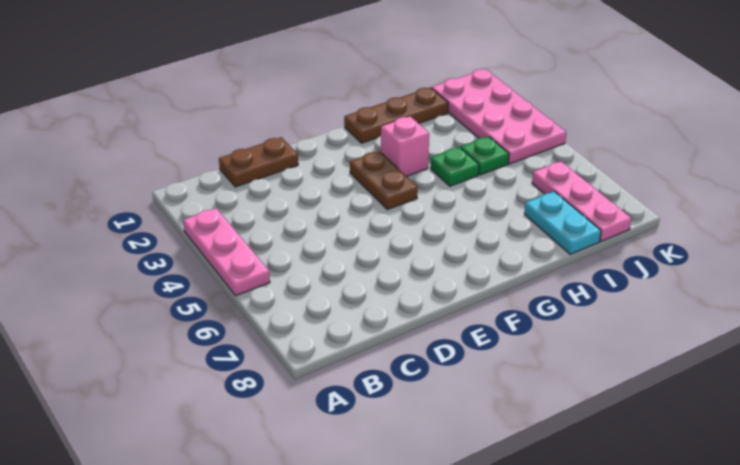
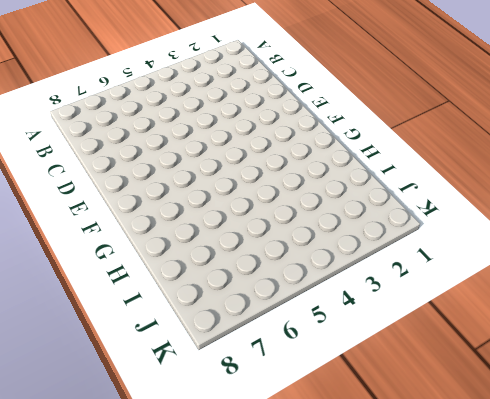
none -> pink plate A3:A5 level 1
none -> brown plate C1:D1 level 1

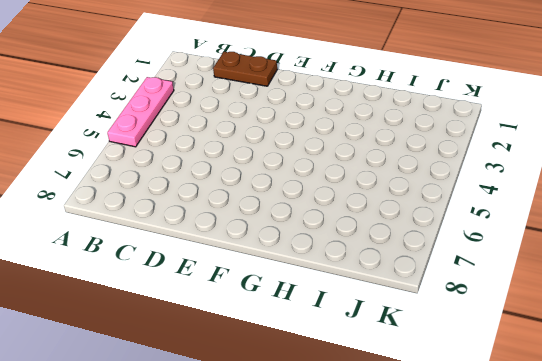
none -> brown plate F3:F4 level 1
none -> brown plate G1:I1 level 1

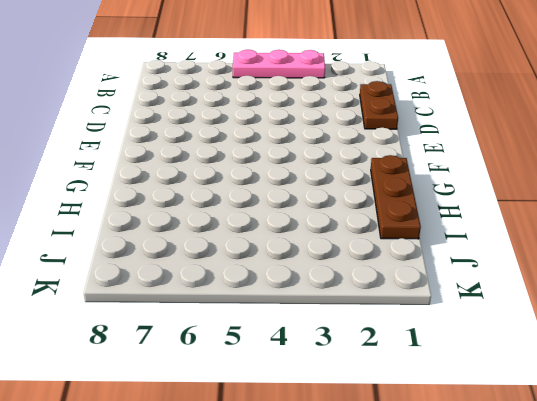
none -> brown plate F3:F4 level 1
none -> pink brick G3 level 1

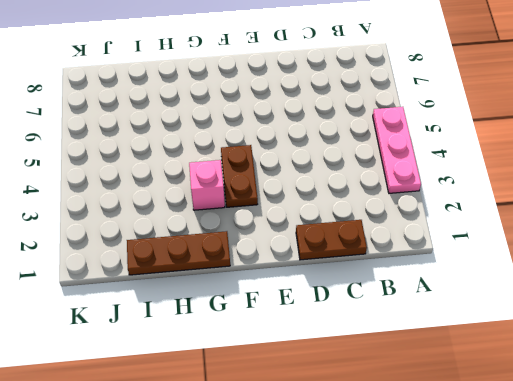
none -> green plate H4 level 1
none -> green plate I4 level 1

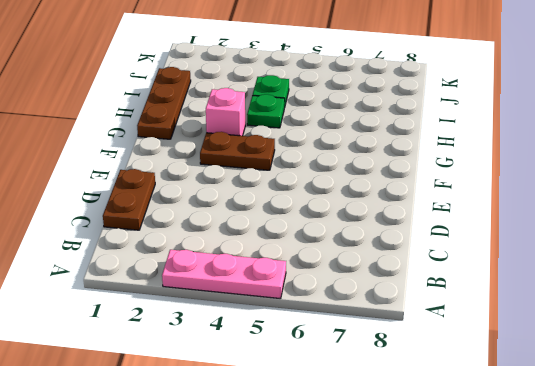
none -> cyan plate I7:I8 level 1
none -> pink plate J1:K4 level 1

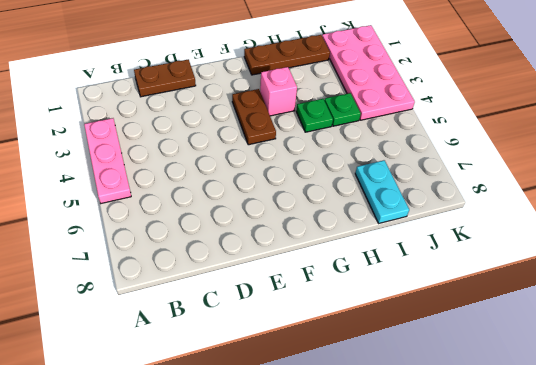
none -> pink plate J6:J8 level 1

